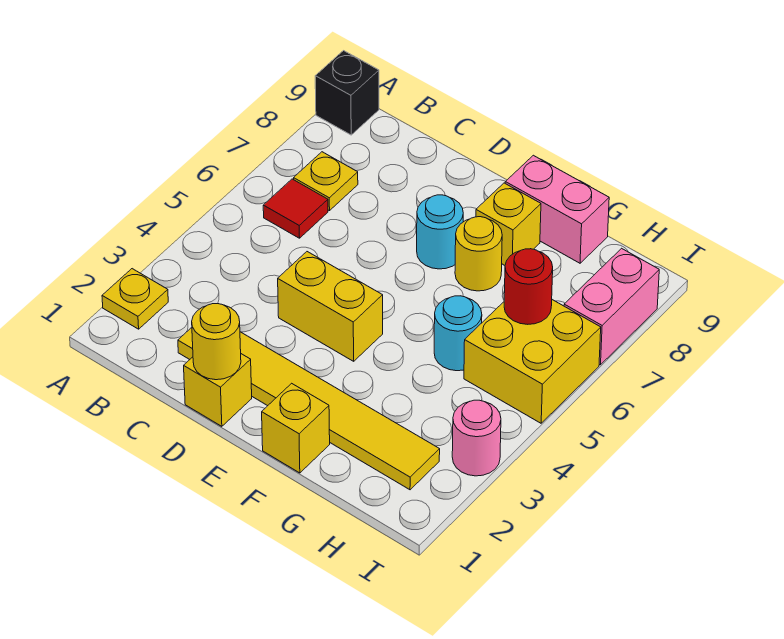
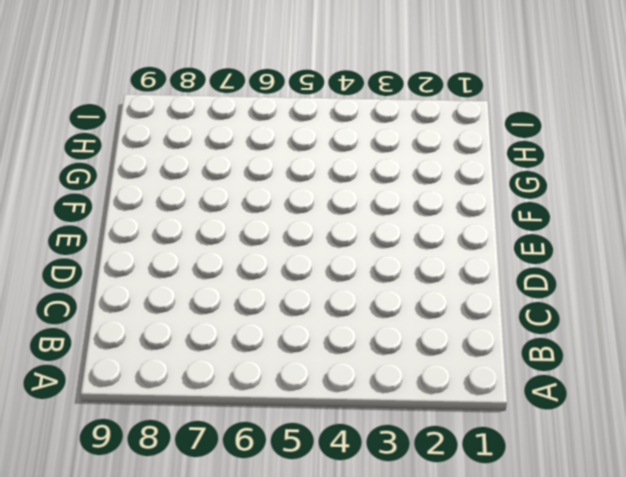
none -> yellow plate A2 level 1
none -> black brick A9 level 1
none -> red tile B6 level 1

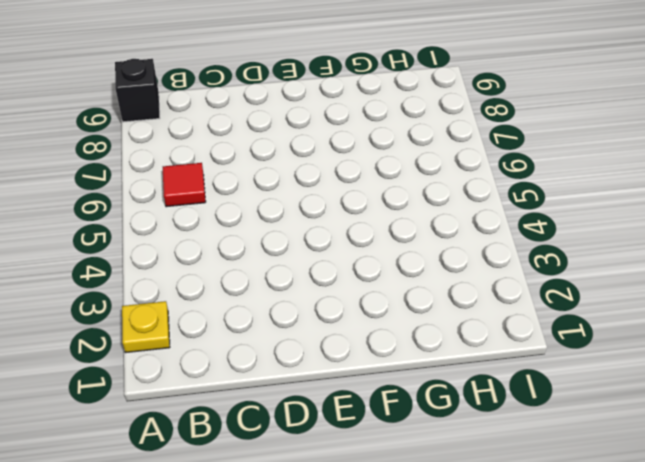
none -> yellow plate B7 level 1
none -> yellow tile C2:H2 level 1
none -> yellow brick D1 level 1

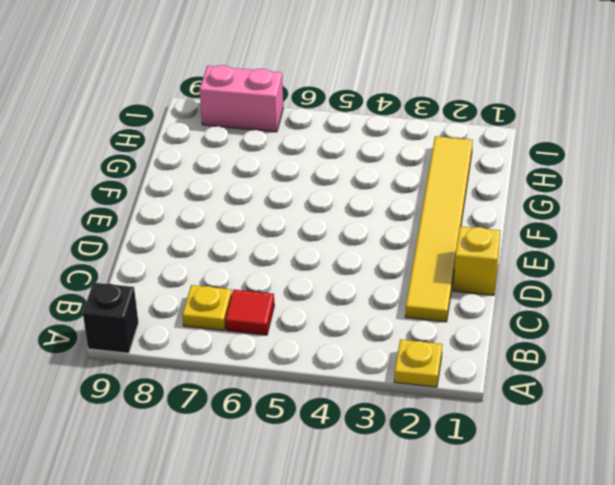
none -> yellow brick D4:E4 level 1
none -> cyan round brick E7 level 1
none -> yellow brick F1 level 1

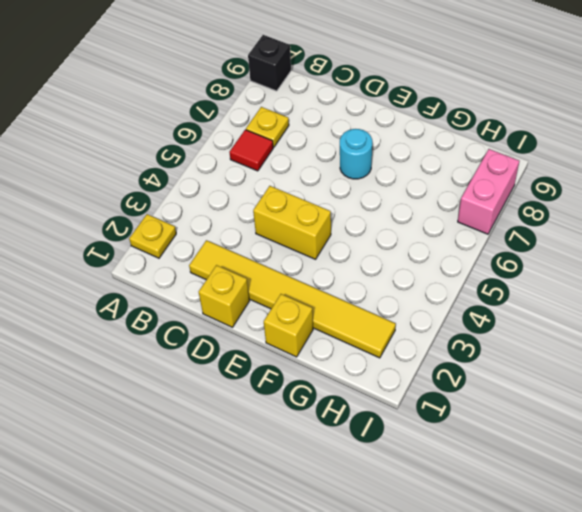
none -> yellow round brick F7 level 1
none -> yellow brick F8 level 1
none -> pink brick F9:G9 level 1

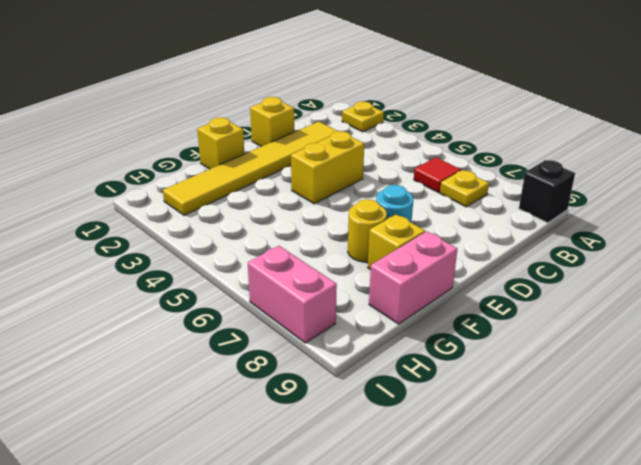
none -> cyan round brick G5 level 1
none -> yellow brick H5:I6 level 1
none -> pink round brick I3 level 1

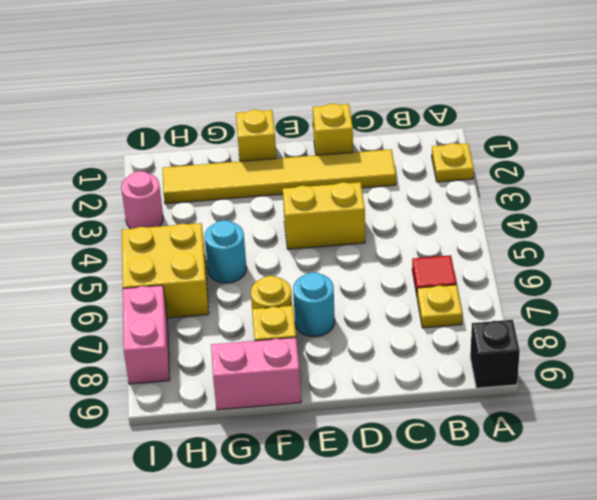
none -> yellow round brick D1 level 2
none -> red round brick H6 level 2

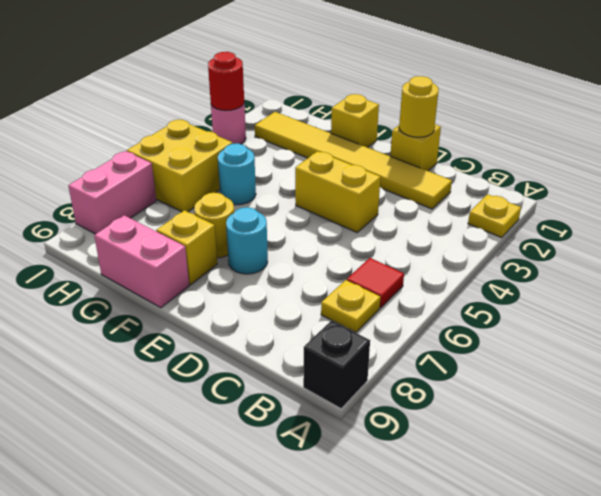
red round brick I3 level 2 -> red round brick H6 level 2

